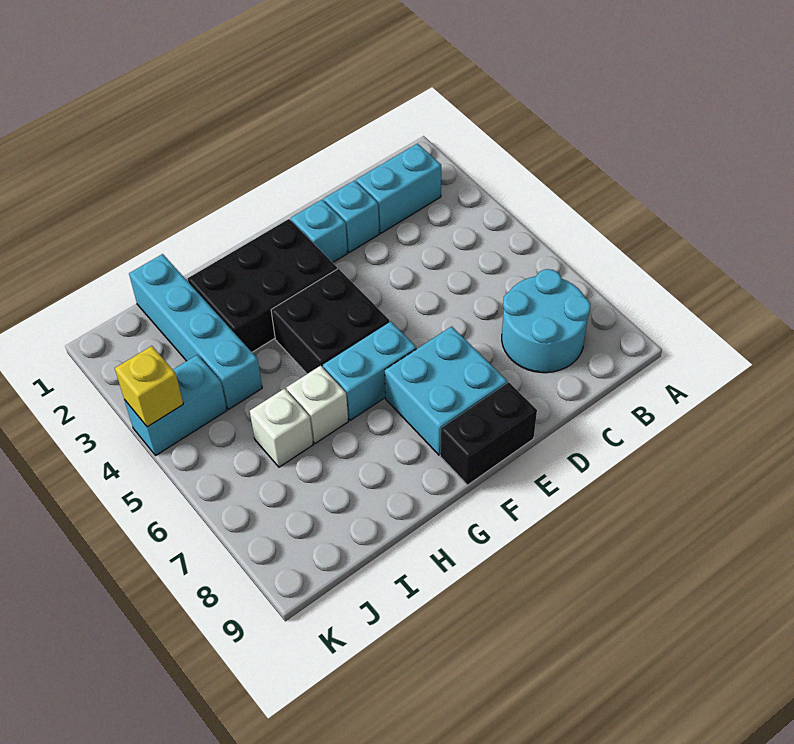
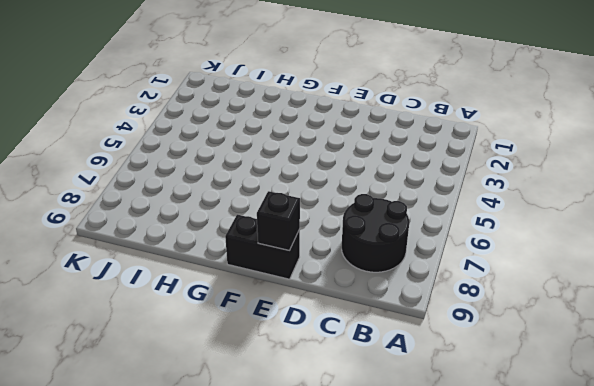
black round brick B7:C8 level 1 -> cyan round brick B7:C8 level 1
black brick E9 level 2 -> none
none -> cyan brick B2:C2 level 1
none -> cyan brick D2 level 1
none -> cyan brick E2 level 1

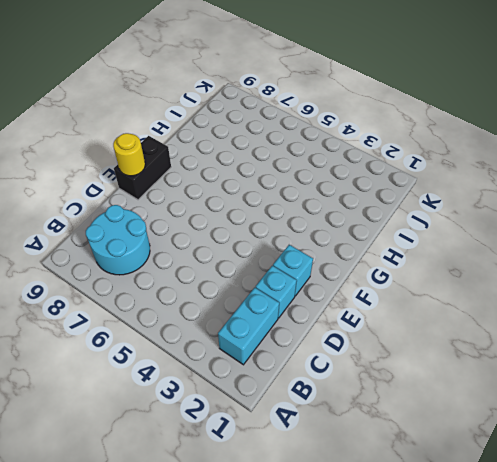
yellow round brick E9 level 2 -> none
none -> cyan brick E7:F8 level 1
none -> black brick F2:H3 level 1
none -> black brick F4:G5 level 1

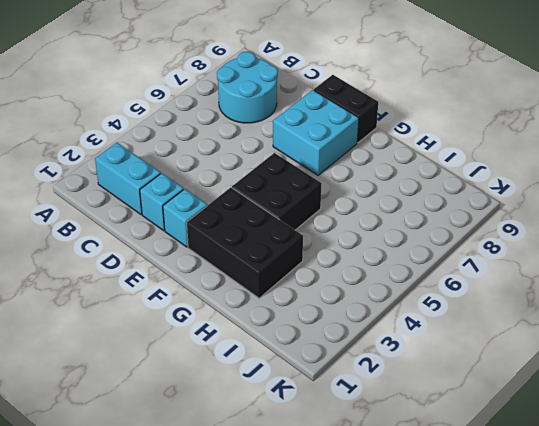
none -> cyan brick F6:G6 level 1
none -> white brick H6 level 1
none -> cyan brick I1:I4 level 1

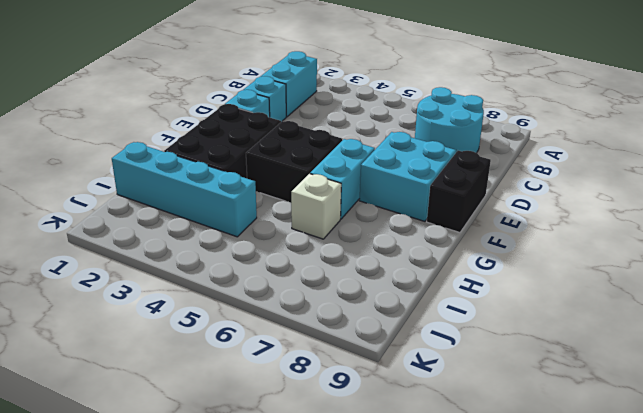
none -> white brick I6 level 1
none -> cyan brick J4:K4 level 1
none -> yellow brick K4 level 2

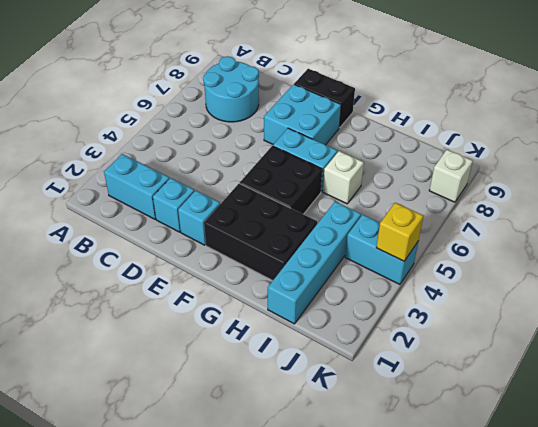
white brick K8 level 1 -> white brick I6 level 1

